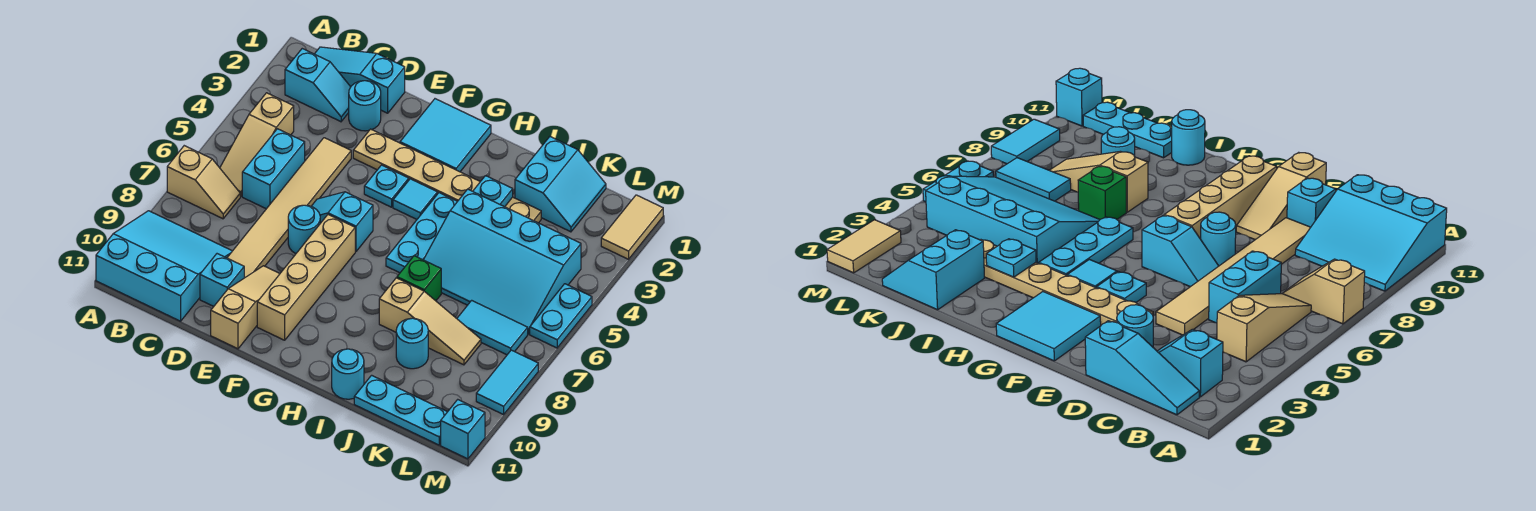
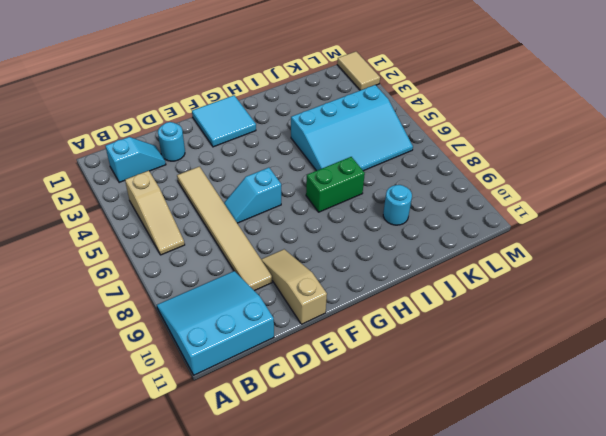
green brick H7:I7 level 1 -> green brick I7 level 1
none -> tan slope A7:B7 level 1 top A
none -> cyan slope B1:D1 level 1 top D
none -> cyan brick C5:C6 level 1
none -> cyan brick D10 level 1

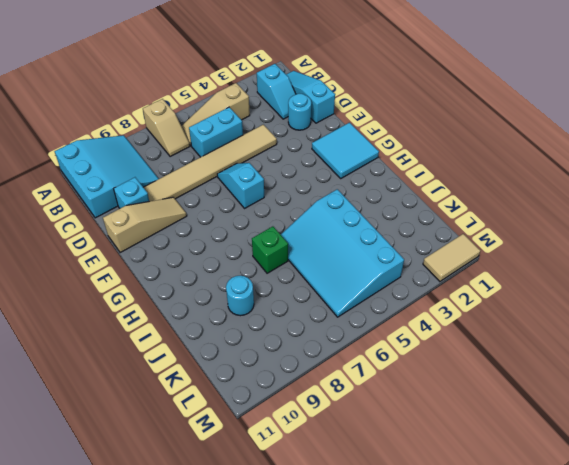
none -> tan plate E3:J3 level 1
none -> cyan round brick E7 level 1
none -> cyan plate F4 level 1
none -> tan brick F7:F10 level 1

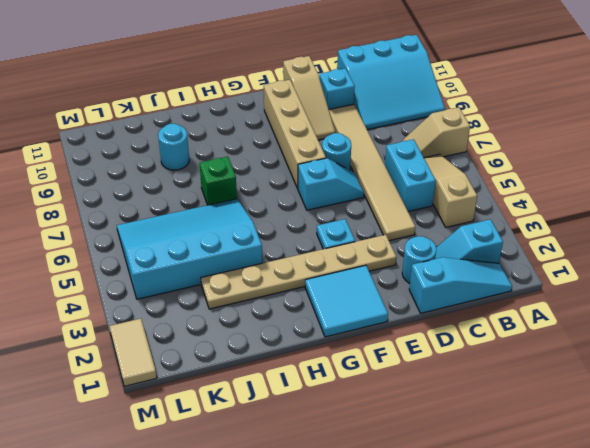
none -> cyan tile G4 level 1
none -> cyan plate H4:H6 level 1
none -> tan slope I8:K8 level 1 top I
none -> cyan round brick I11 level 1

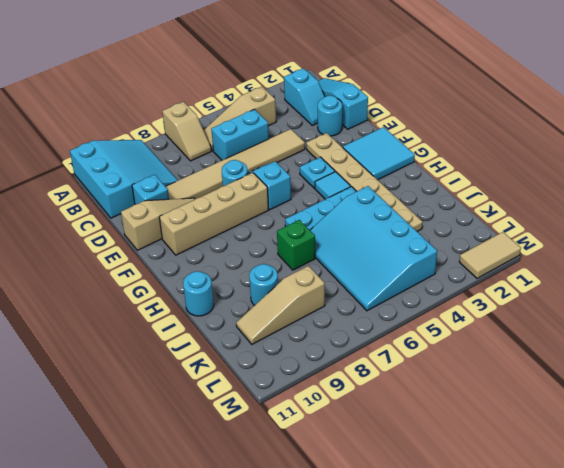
tan slope K8:K10 level 1 top 8 -> tan slope I8:K8 level 1 top I
none -> cyan slope J1:K2 level 1 top J
none -> cyan plate J11:L11 level 1
none -> cyan tile K7:L7 level 1
none -> cyan plate M5:M6 level 1

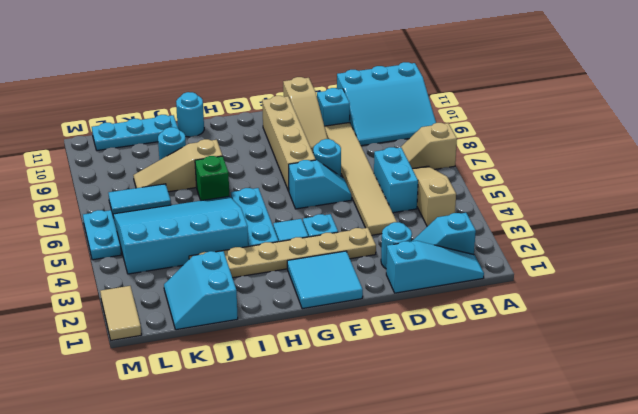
none -> cyan tile M8:M9 level 1
none -> cyan brick M11 level 1
none -> cyan plate I3 level 2

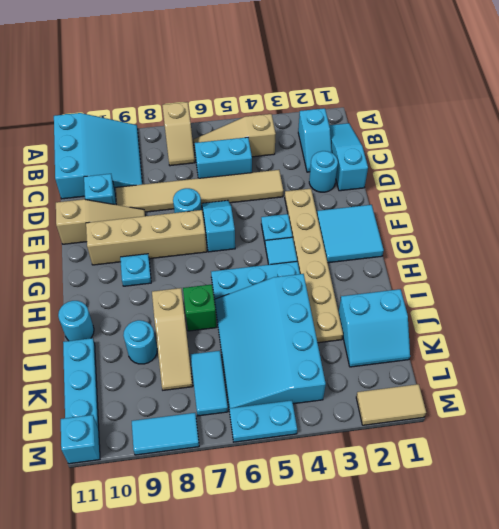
cyan plate G9 level 1 -> cyan plate I3 level 2

